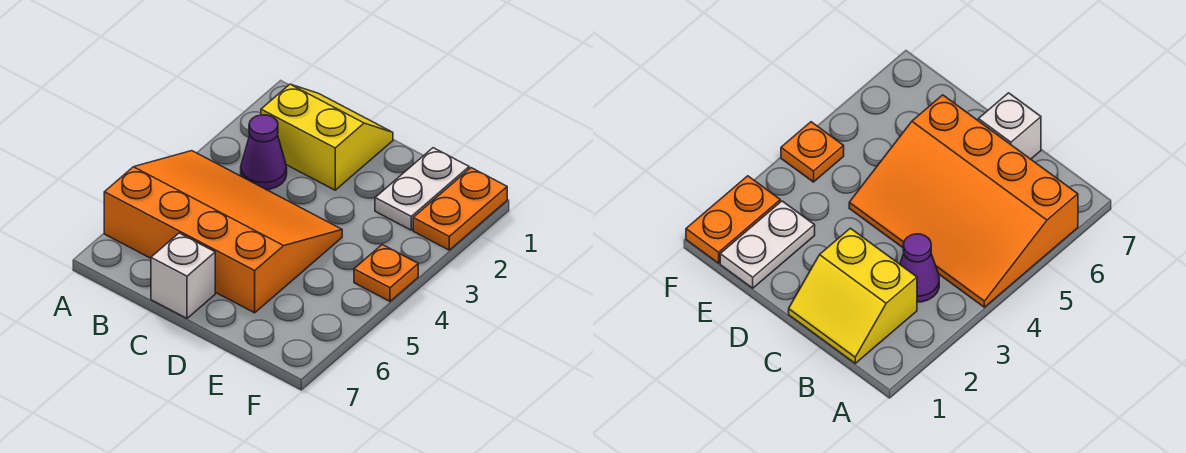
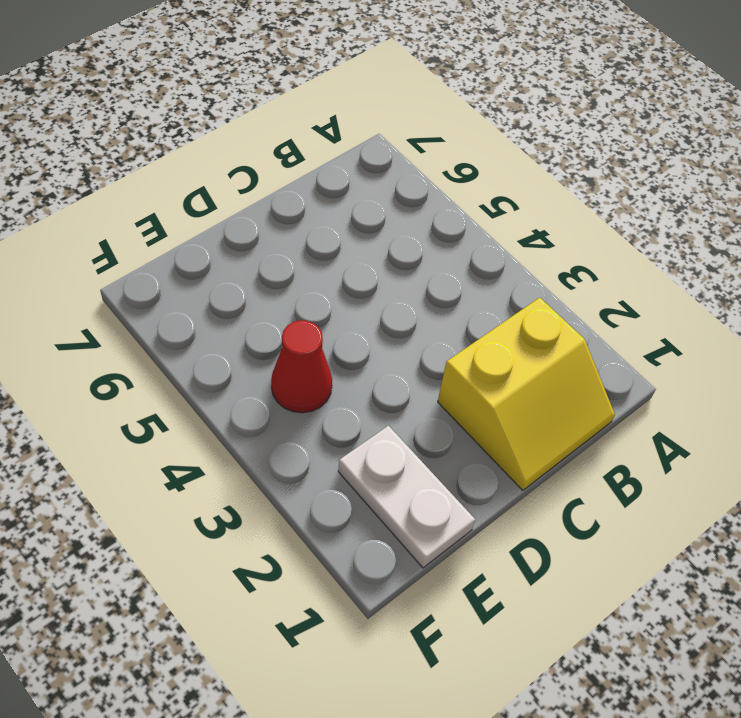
red cone E4 level 1 -> none
none -> orange slope A4:D6 level 1 top 6
none -> purple cone B3 level 1

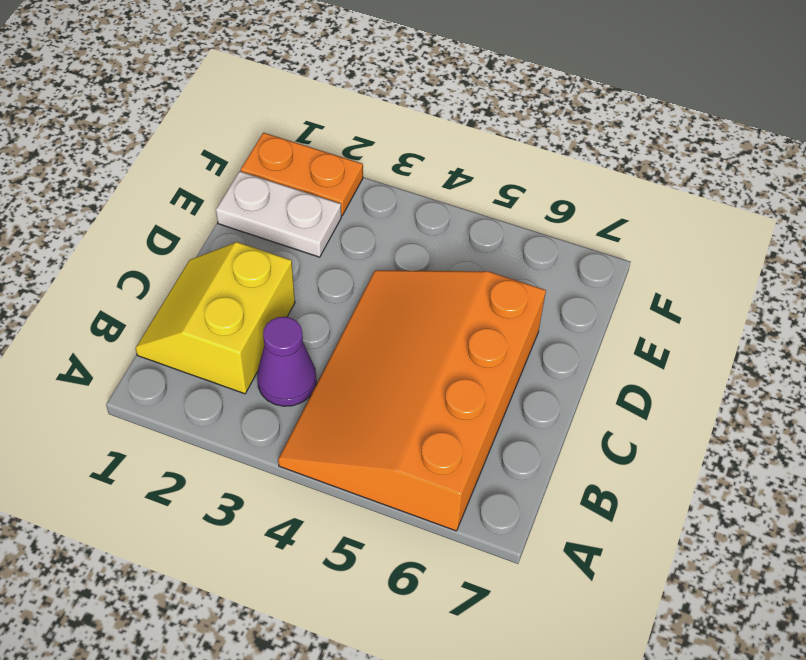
none -> white brick C7 level 1
none -> orange plate F4 level 1

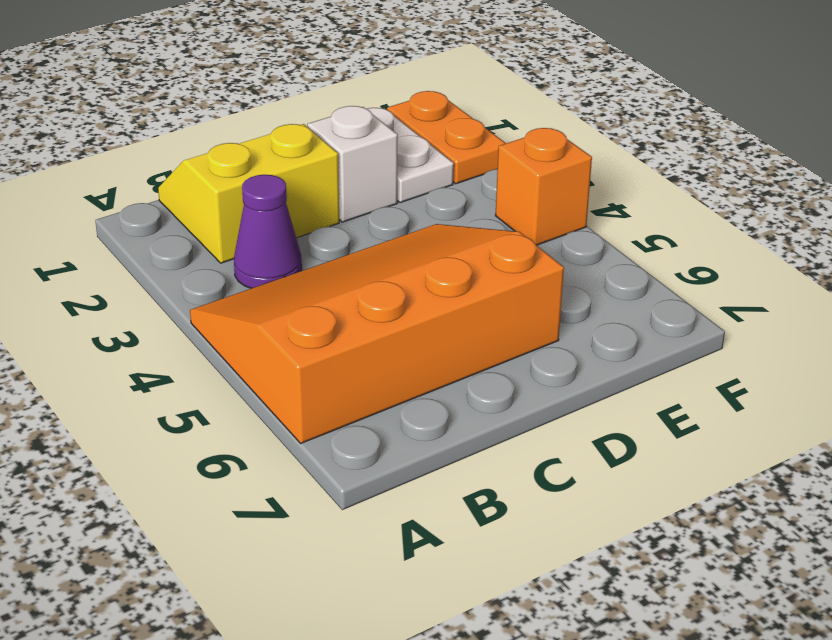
white brick D2 level 1 -> white brick C7 level 1
orange brick F4 level 1 -> orange plate F4 level 1

